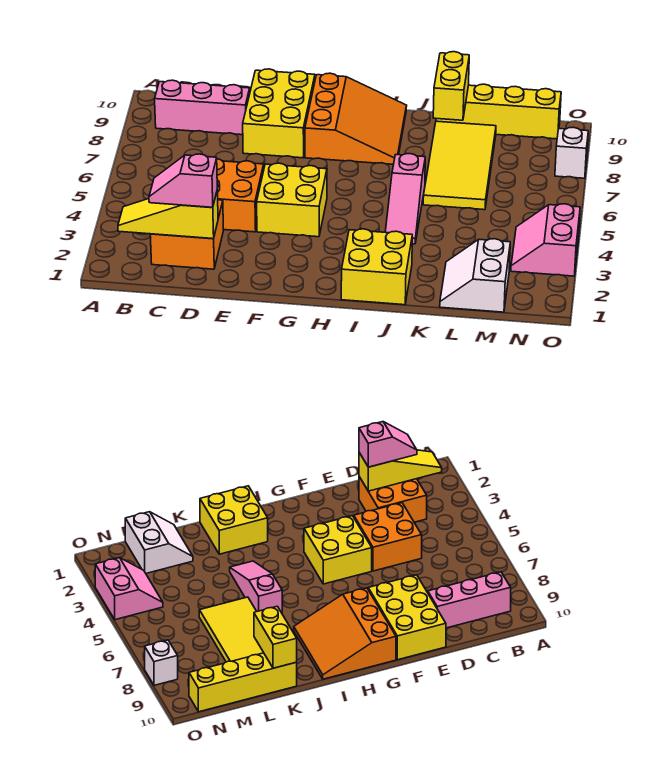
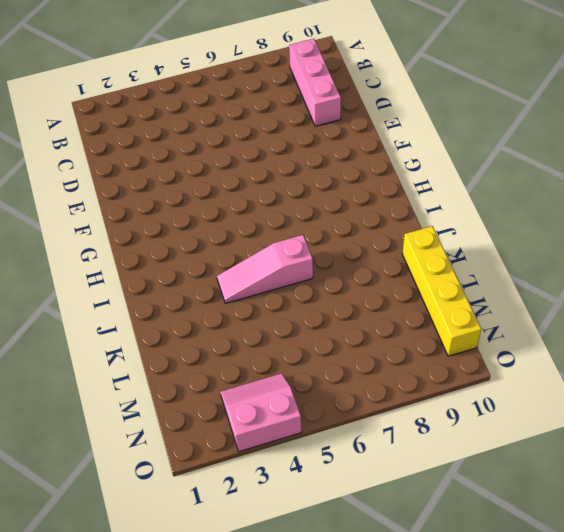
none -> orange brick C2:D3 level 1
none -> orange brick D4:E5 level 1
none -> yellow brick E8:F10 level 1

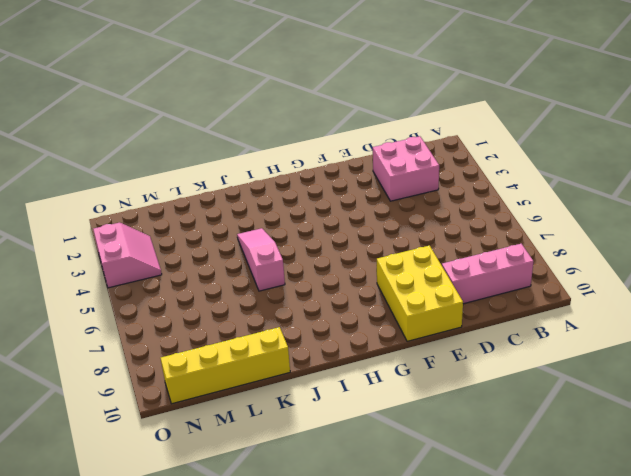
pink brick C2:D3 level 1 -> orange brick C2:D3 level 1
none -> orange brick D4:E5 level 1
none -> yellow brick F4:G5 level 1
none -> orange slope G8:I10 level 1 top G

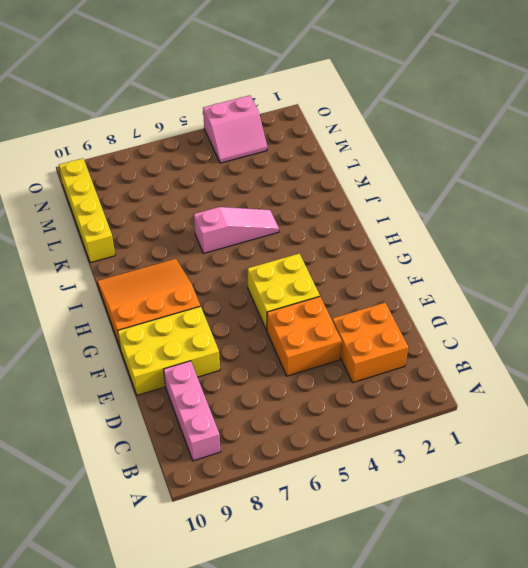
none -> yellow brick I1:J2 level 1
none -> yellow tile K6:L9 level 1
none -> white slope L1:M2 level 1 top M

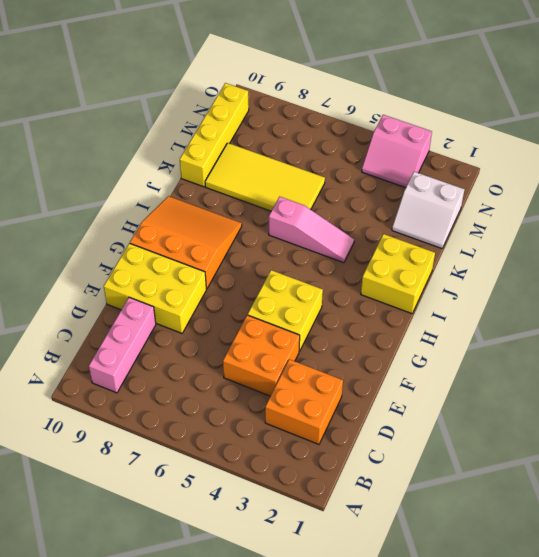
none -> white brick O8 level 1
none -> yellow slope B2:D2 level 2 top D
none -> yellow brick K9:K10 level 2

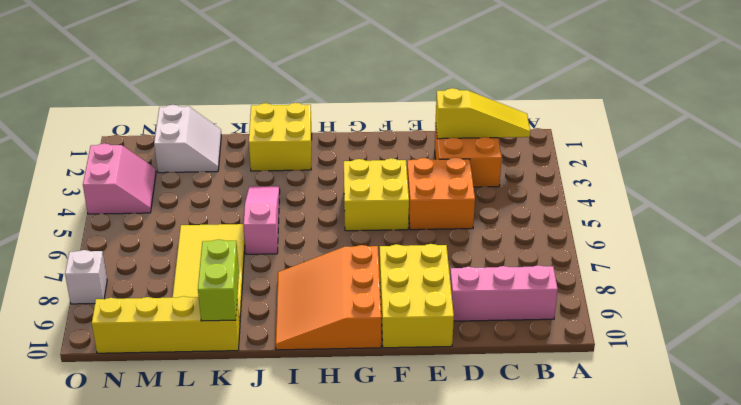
lime brick K9:K10 level 2 -> yellow brick K9:K10 level 2
none -> pink slope C2:D2 level 3 top D

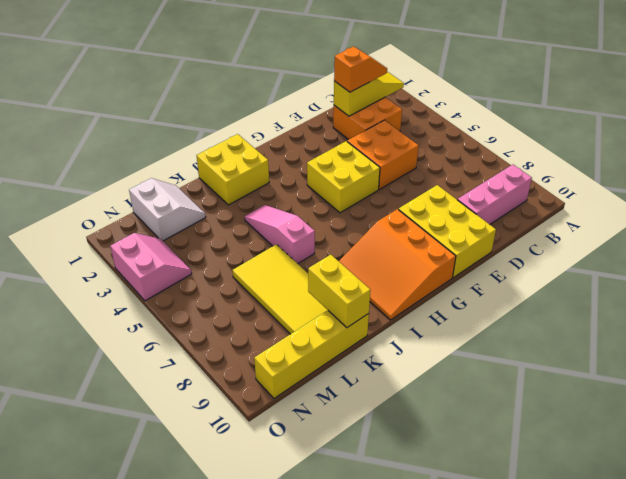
orange slope C2:D2 level 3 top D -> pink slope C2:D2 level 3 top D
none -> white brick O8 level 1

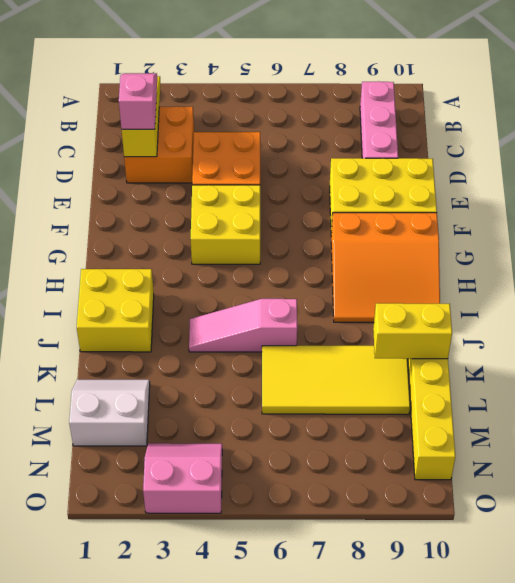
none -> white brick O8 level 1

